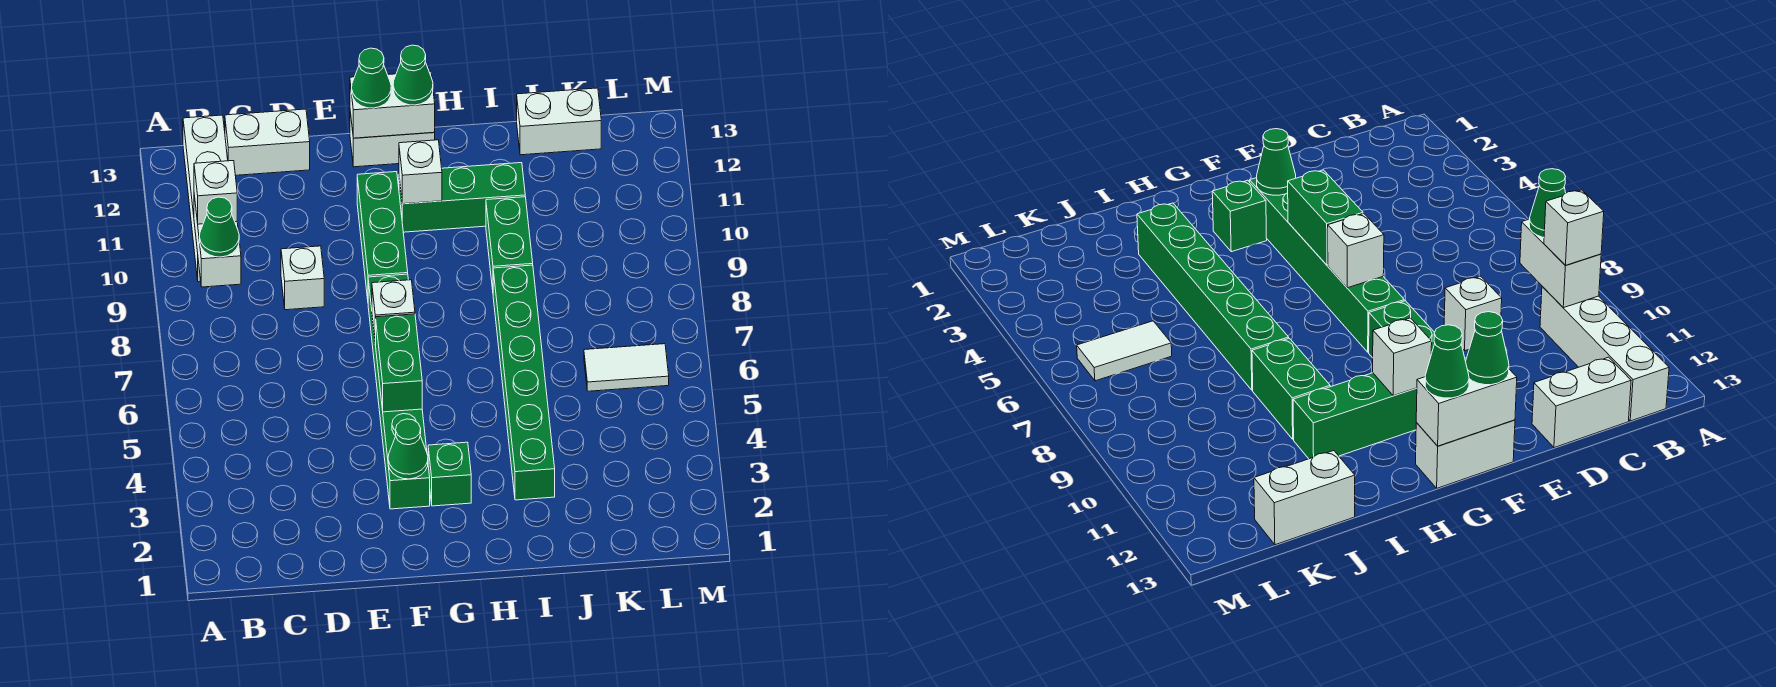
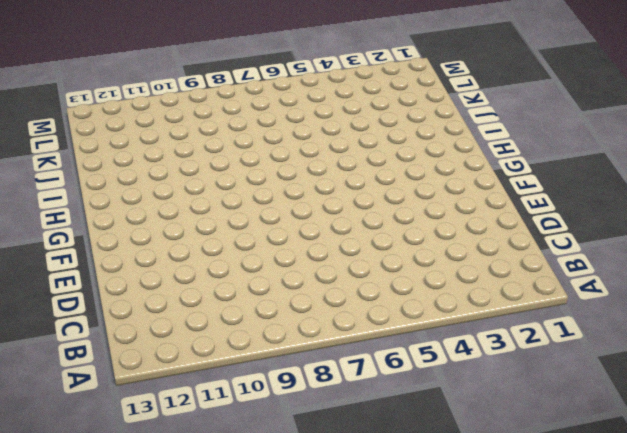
none -> white brick B10:B13 level 1
none -> white brick C13:D13 level 1
none -> white brick D9 level 1

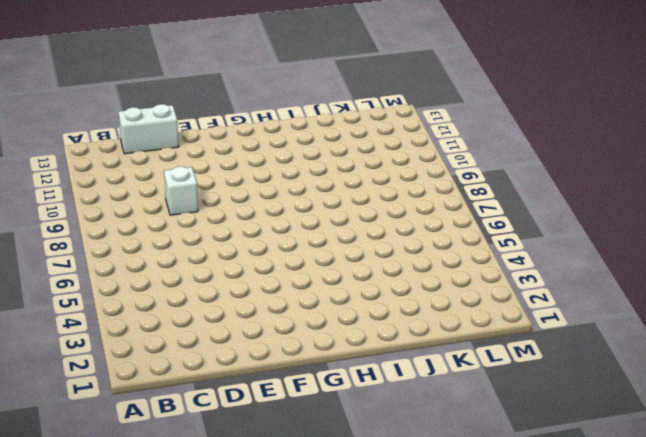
none -> white brick B10:B13 level 1
none -> green brick F3:F8 level 1
none -> green brick F9:F11 level 1

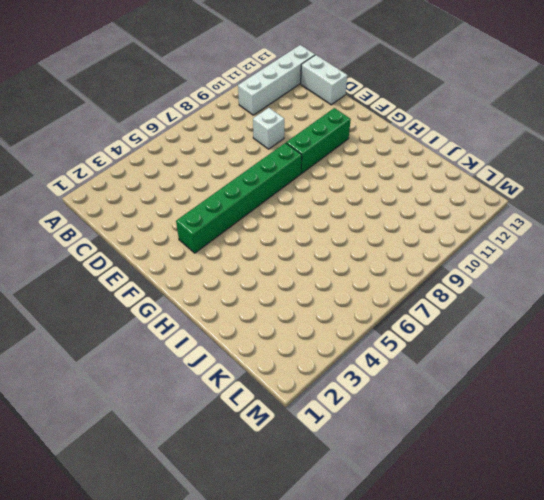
none -> white brick F13:G13 level 1
none -> green brick G3 level 1
none -> green brick G11:I11 level 1

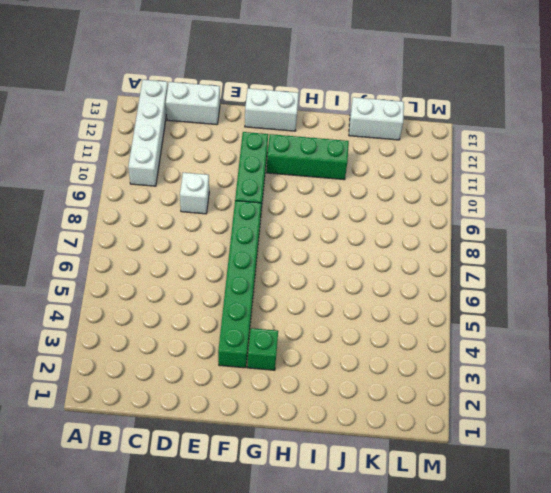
none -> green brick I3:I8 level 1
none -> green brick I9:I10 level 1
none -> white tile K6:L6 level 1

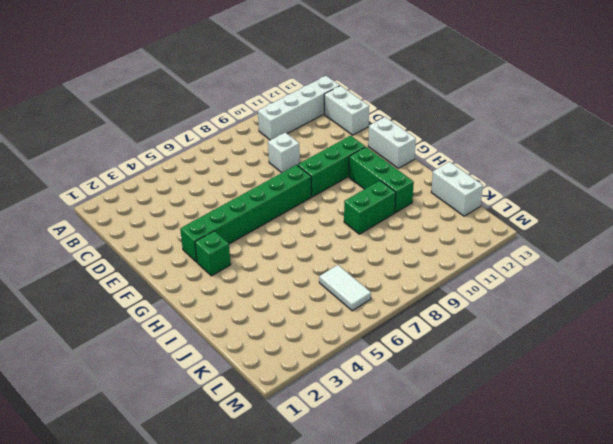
none -> green brick I3:I8 level 1
none -> white brick B9:B10 level 2
none -> green cone F3 level 2

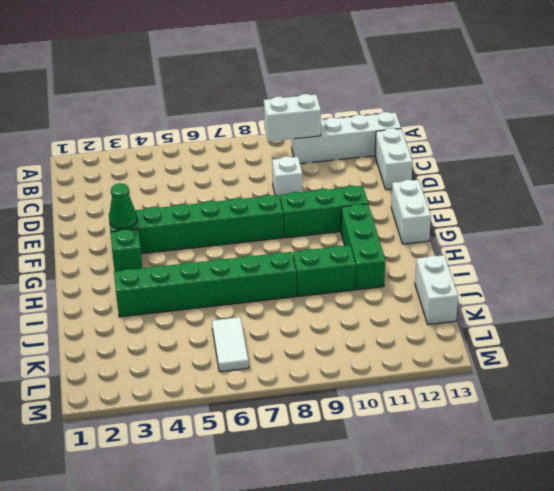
none -> green brick F5:F6 level 2
none -> white brick F7 level 2
none -> white brick F13:G13 level 2

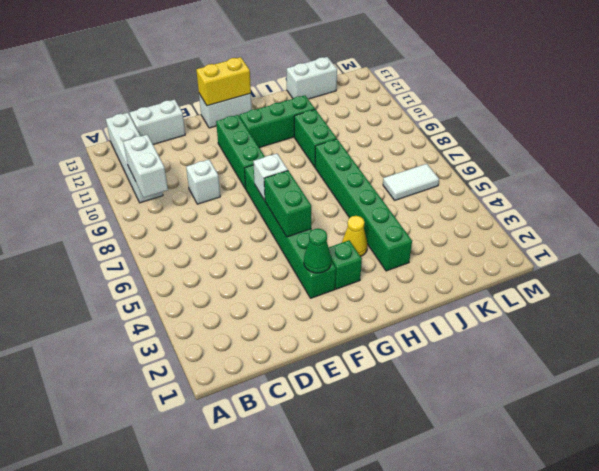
yellow brick F13:G13 level 2 -> white brick F13:G13 level 2
yellow cone H4 level 1 -> none
none -> white brick G11 level 2
none -> green cone B9 level 3
none -> white brick B10 level 3

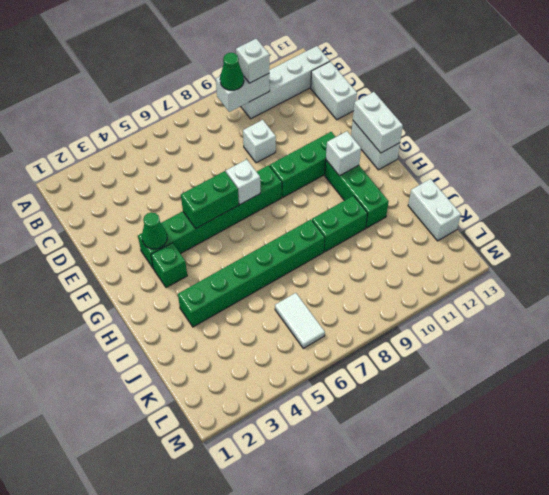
none -> green cone F13 level 3
none -> green cone G13 level 3

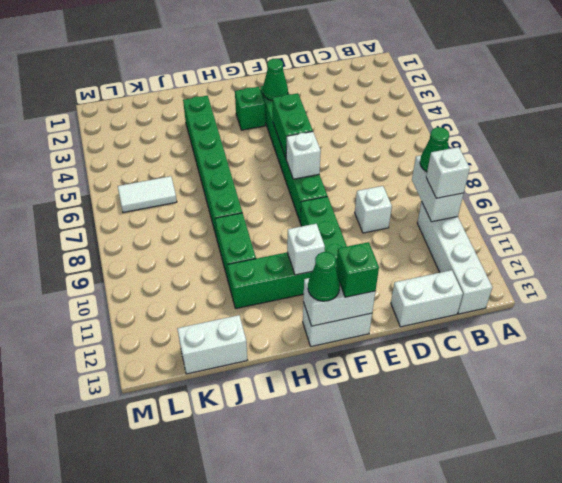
green brick F13 level 3 -> green cone F13 level 3

